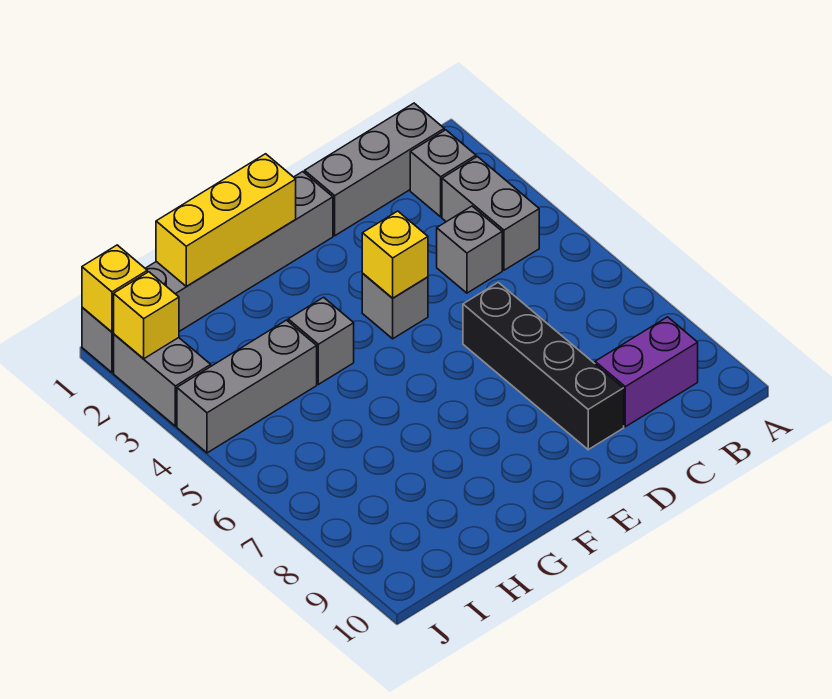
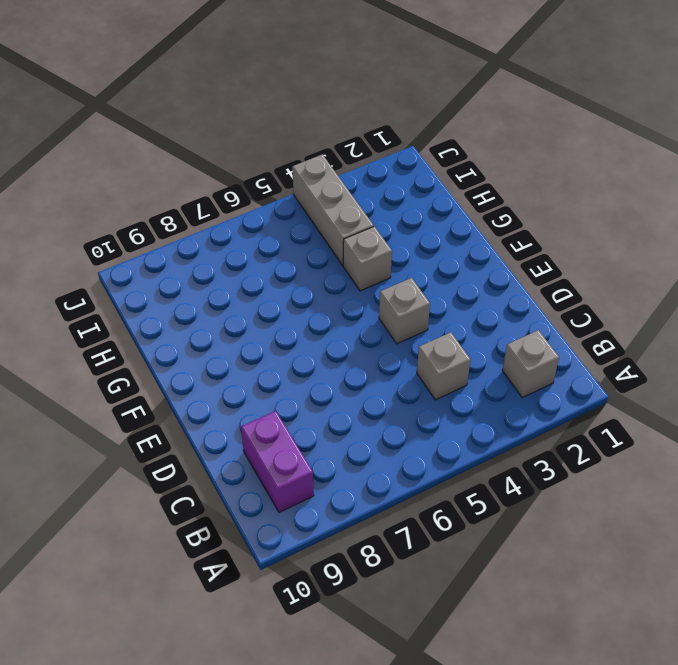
none -> grey brick B1:D1 level 1
none -> grey brick B3:B4 level 1
none -> black brick D6:D9 level 1

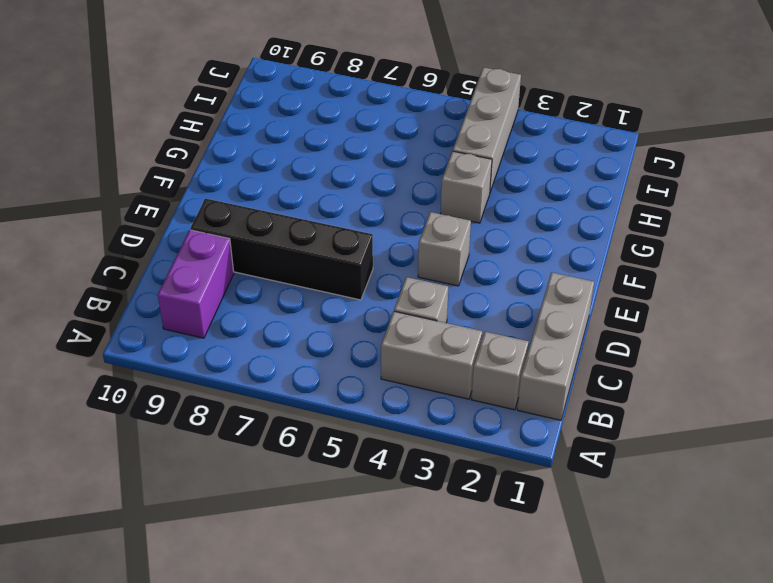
none -> grey brick E1:J1 level 1
none -> grey brick J2:J3 level 1
none -> yellow brick E4 level 2

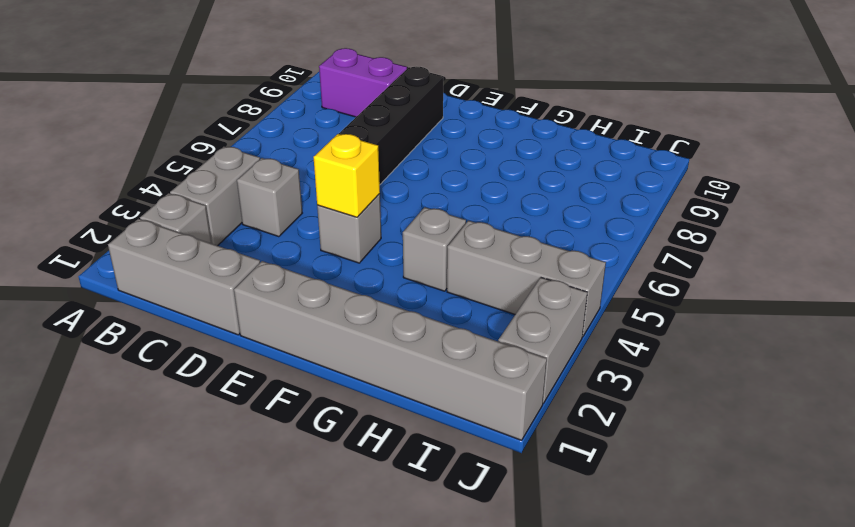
none -> yellow brick F1:H1 level 2
none -> yellow brick J1 level 2
none -> yellow brick J2 level 2

